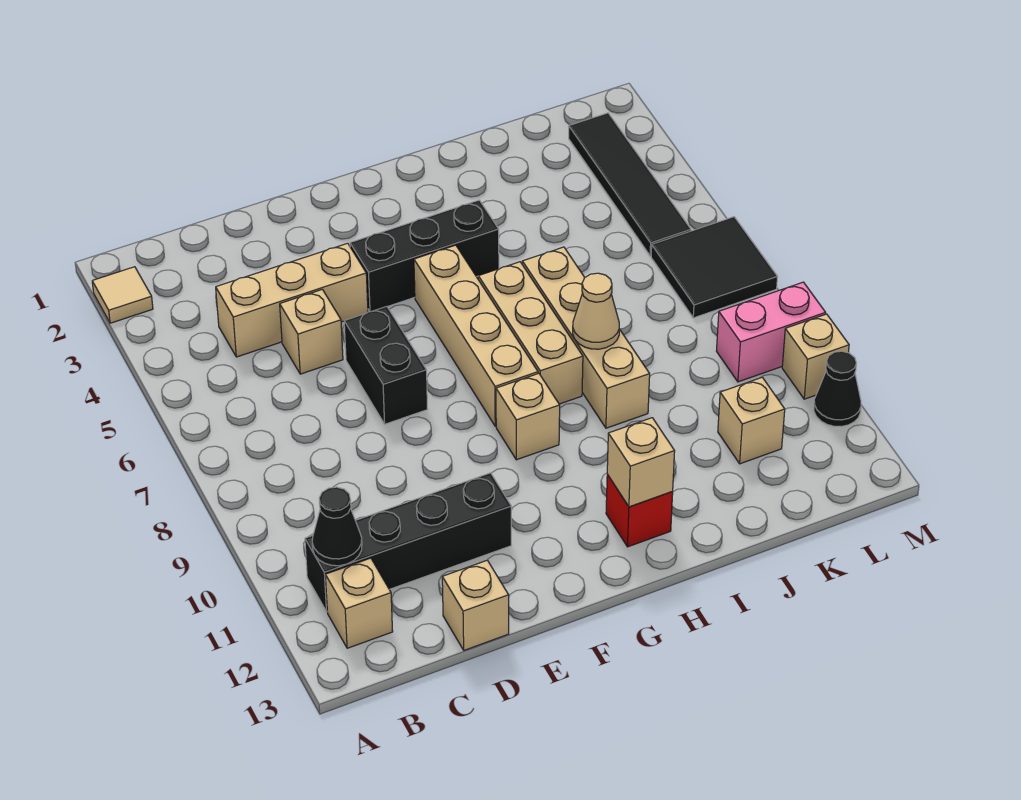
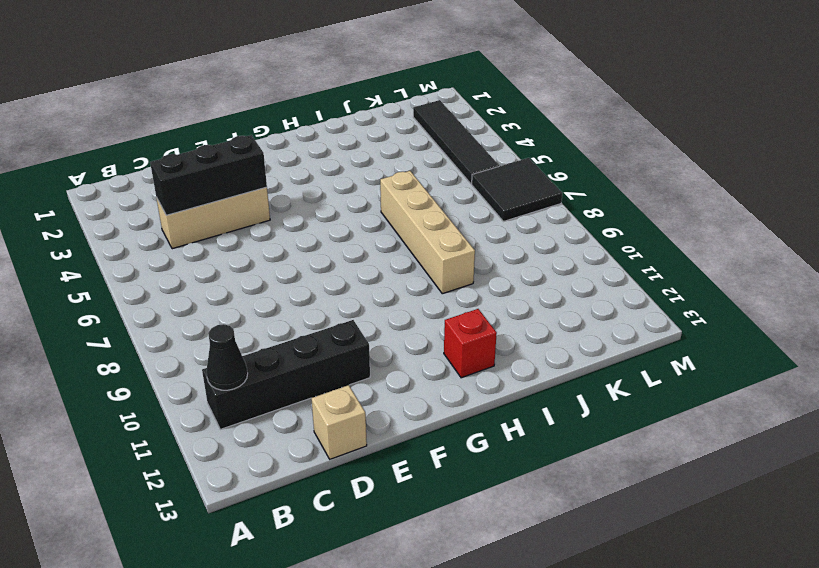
black brick C4:E4 level 2 -> black brick F4:H4 level 1
none -> tan tile A2 level 1
none -> tan brick B12 level 1
none -> tan brick D5 level 1

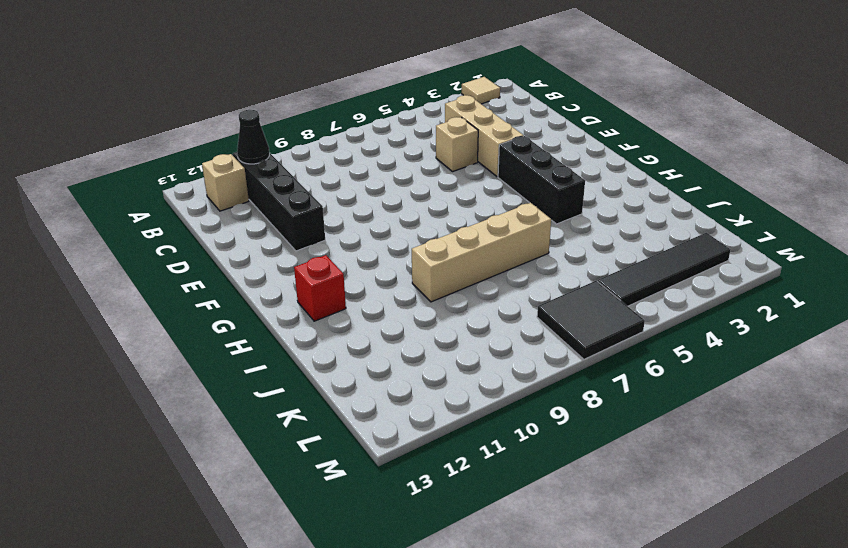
none -> tan brick D13 level 1
none -> black brick E6:E7 level 1
none -> tan brick G5:G8 level 1

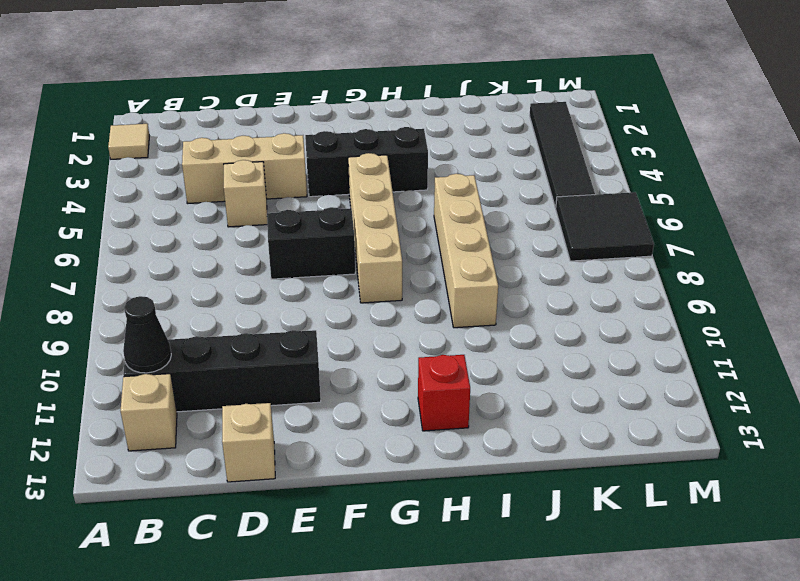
black brick E7:F7 level 1 -> black brick E6:E7 level 1
none -> tan brick G9 level 1
none -> tan brick H6:H8 level 1
none -> tan brick K11 level 1

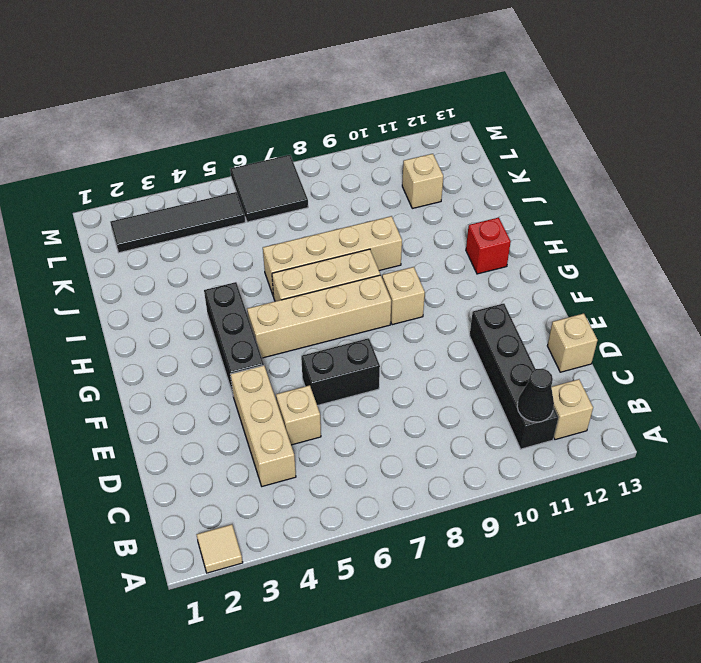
none -> pink brick L9:M9 level 1
none -> tan brick M10 level 1
none -> black cone M11 level 1

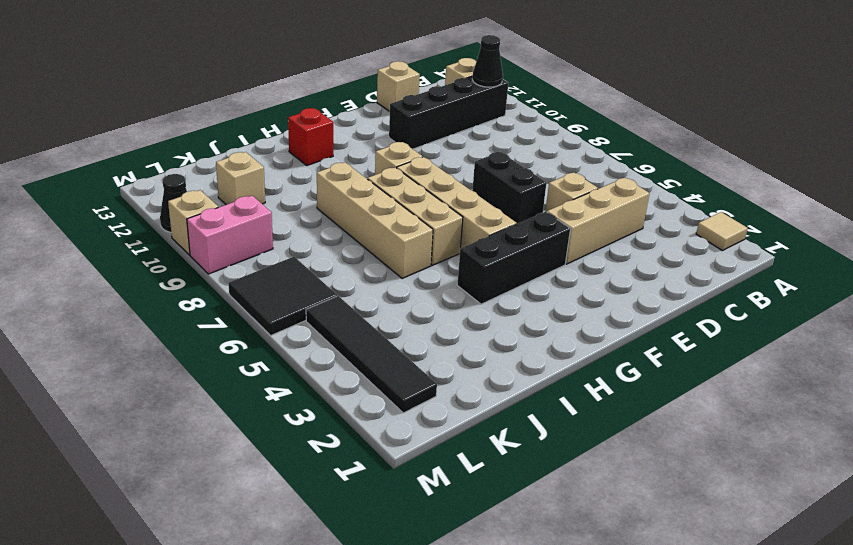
none -> tan brick H12 level 2
none -> tan cone I8 level 2

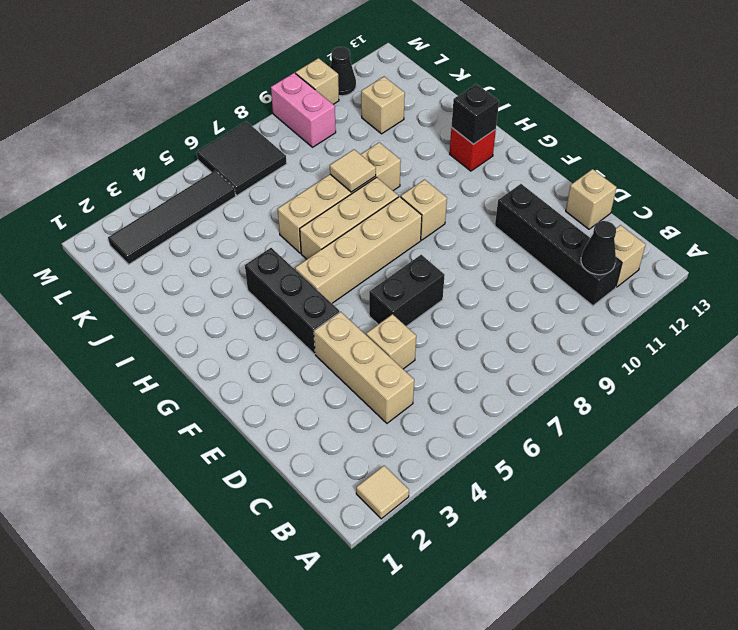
black brick H12 level 2 -> tan brick H12 level 2
tan tile I8 level 2 -> tan cone I8 level 2

